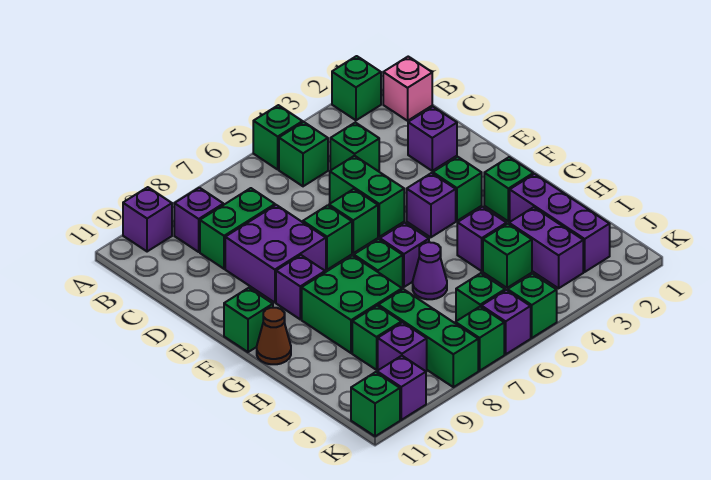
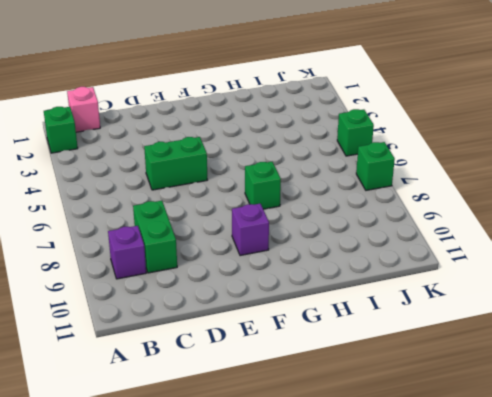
none -> green brick A5 level 1
none -> purple brick A10 level 1
none -> green brick B5 level 1
none -> green brick C4 level 1

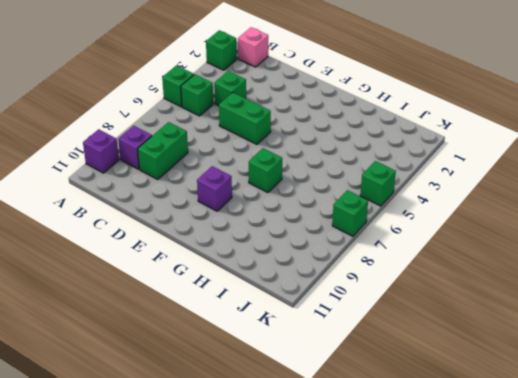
none -> purple brick D2 level 1
none -> purple brick D8:E9 level 1
none -> green brick E6 level 1
none -> green brick E7 level 1

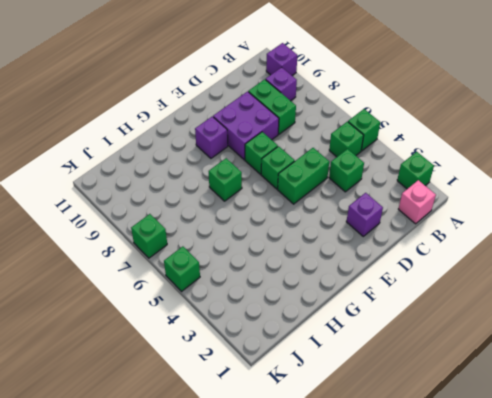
none -> green brick F3 level 1
none -> purple brick F4 level 1
none -> green brick F11 level 1
none -> green brick G2 level 1

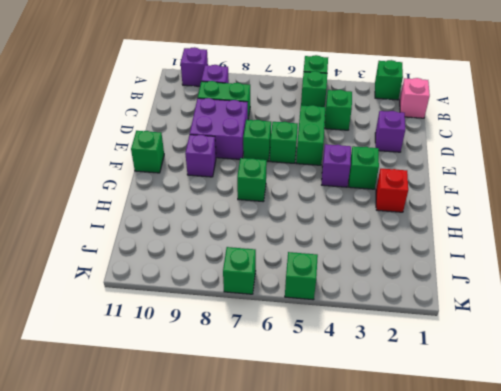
red brick G2 level 1 -> green brick G2 level 1
none -> purple brick G6 level 1
none -> green brick G8:H9 level 1
none -> brown cone G11 level 1
none -> purple brick H2:J2 level 1

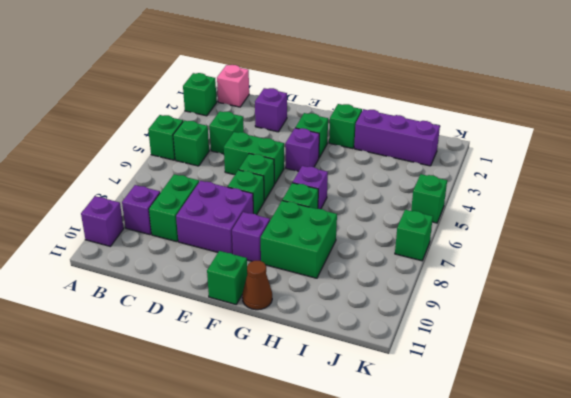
none -> purple brick H4 level 1
none -> purple cone H6 level 1
none -> purple brick I3:J3 level 1
none -> green brick I4 level 1

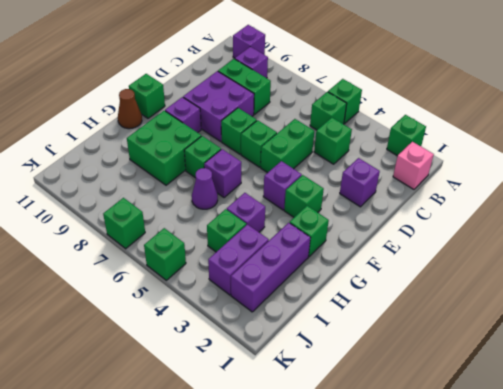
none -> green brick I8:K8 level 1
none -> green brick I9 level 1
none -> green brick J6 level 1
none -> purple brick J9 level 1

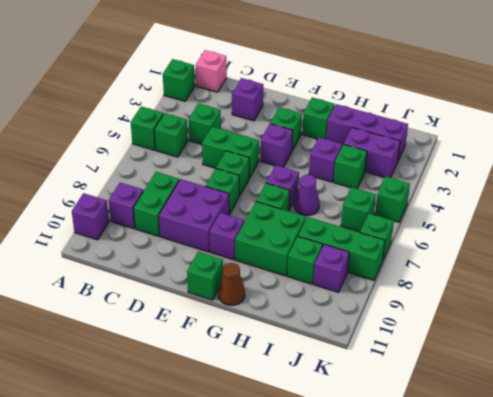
none -> purple brick K6 level 1
none -> purple brick K10 level 1
none -> green brick K11 level 1

